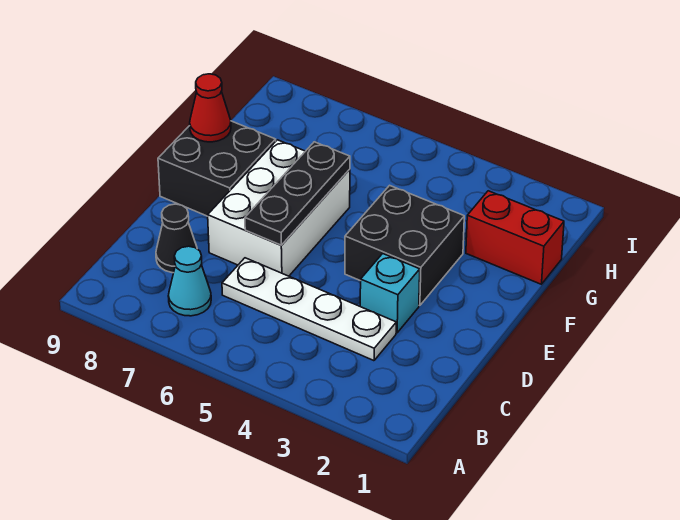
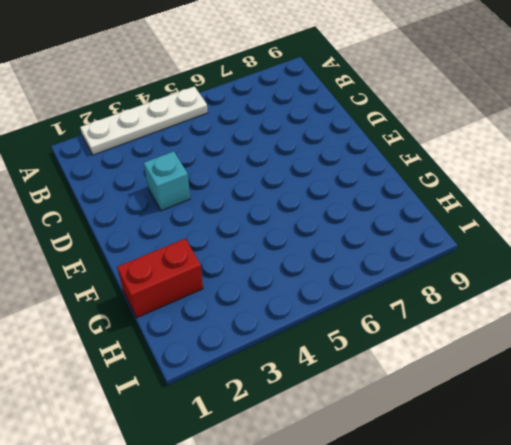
white plate A2:A5 level 1 -> white plate C3:C6 level 1
none -> cyan cone B7 level 1
none -> black cone C8 level 1

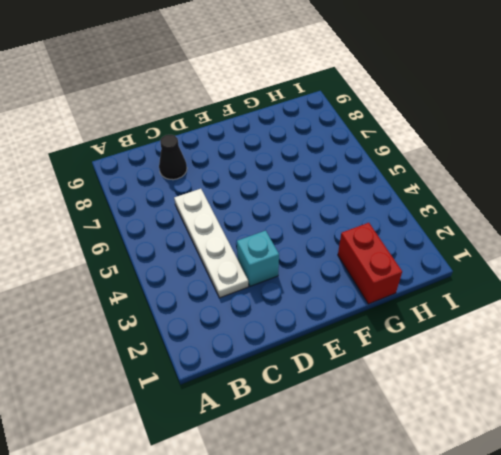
none -> cyan cone B7 level 1
none -> white brick D6:F7 level 1

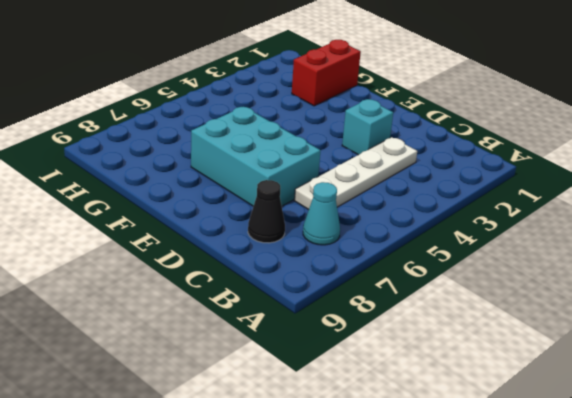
cyan brick D6:F7 level 1 -> white brick D6:F7 level 1
none -> black brick E3:F4 level 1
none -> black brick E8:F9 level 1

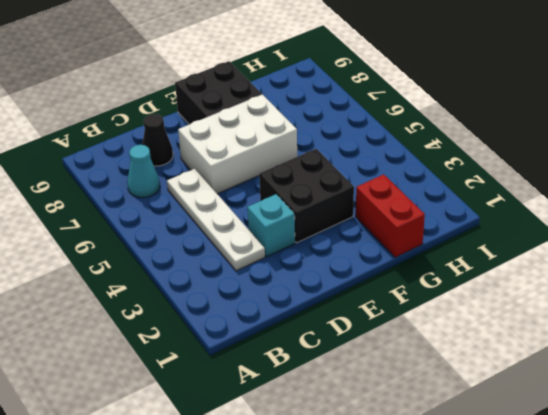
none -> black plate D6:F6 level 2
none -> red cone F9 level 2

